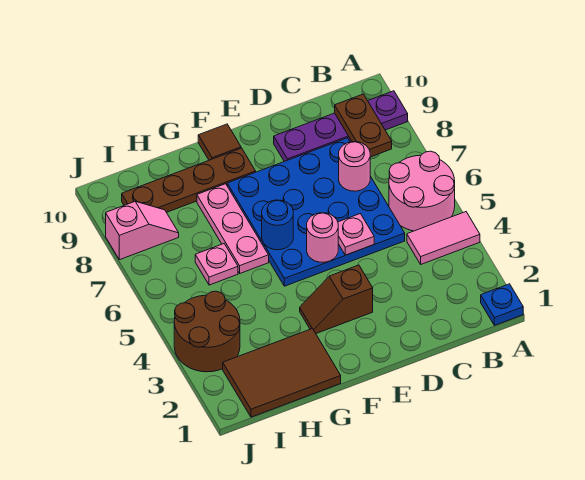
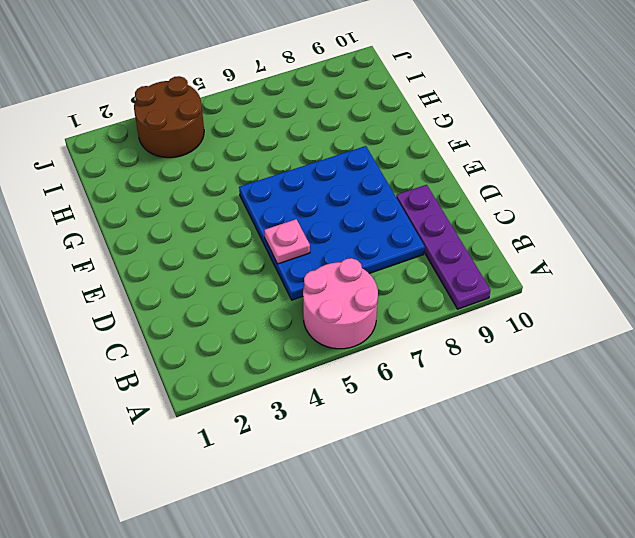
none -> blue plate A1 level 1
none -> pink tile A4:B4 level 1
none -> brown slope E3:F3 level 1 top E

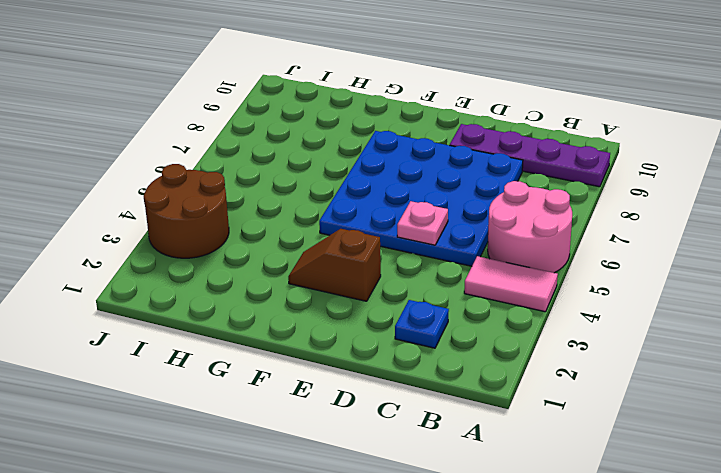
blue plate C2 level 1 -> blue plate A1 level 1
none -> brown plate F9:I9 level 1
none -> brown tile F10 level 1
none -> brown tile G1:I2 level 1

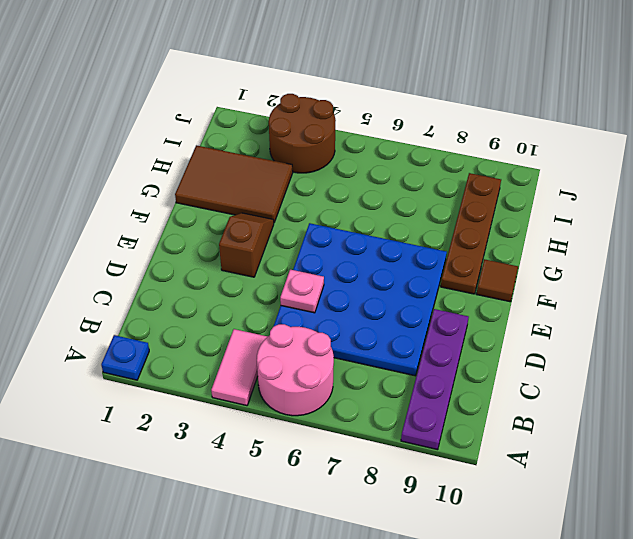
brown tile G1:H3 level 1 -> brown tile G1:I2 level 1
none -> pink plate G6:G8 level 1
none -> pink plate H6 level 1
none -> pink slope I8:J8 level 1 top J

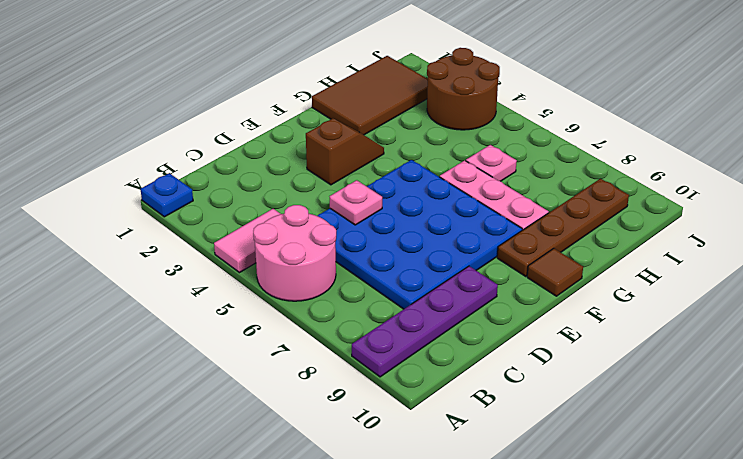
none -> pink slope I8:J8 level 1 top J
none -> brown plate B8:B9 level 2
none -> pink round brick C7 level 2

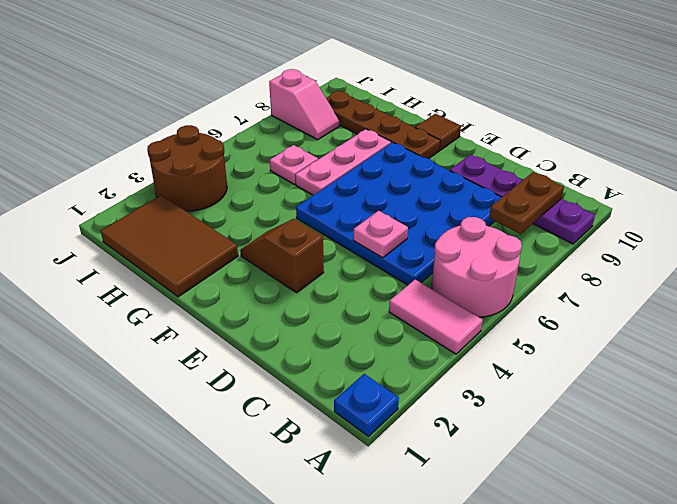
none -> pink round brick C7 level 2
none -> pink round brick E5 level 2
none -> blue round brick F6 level 2

